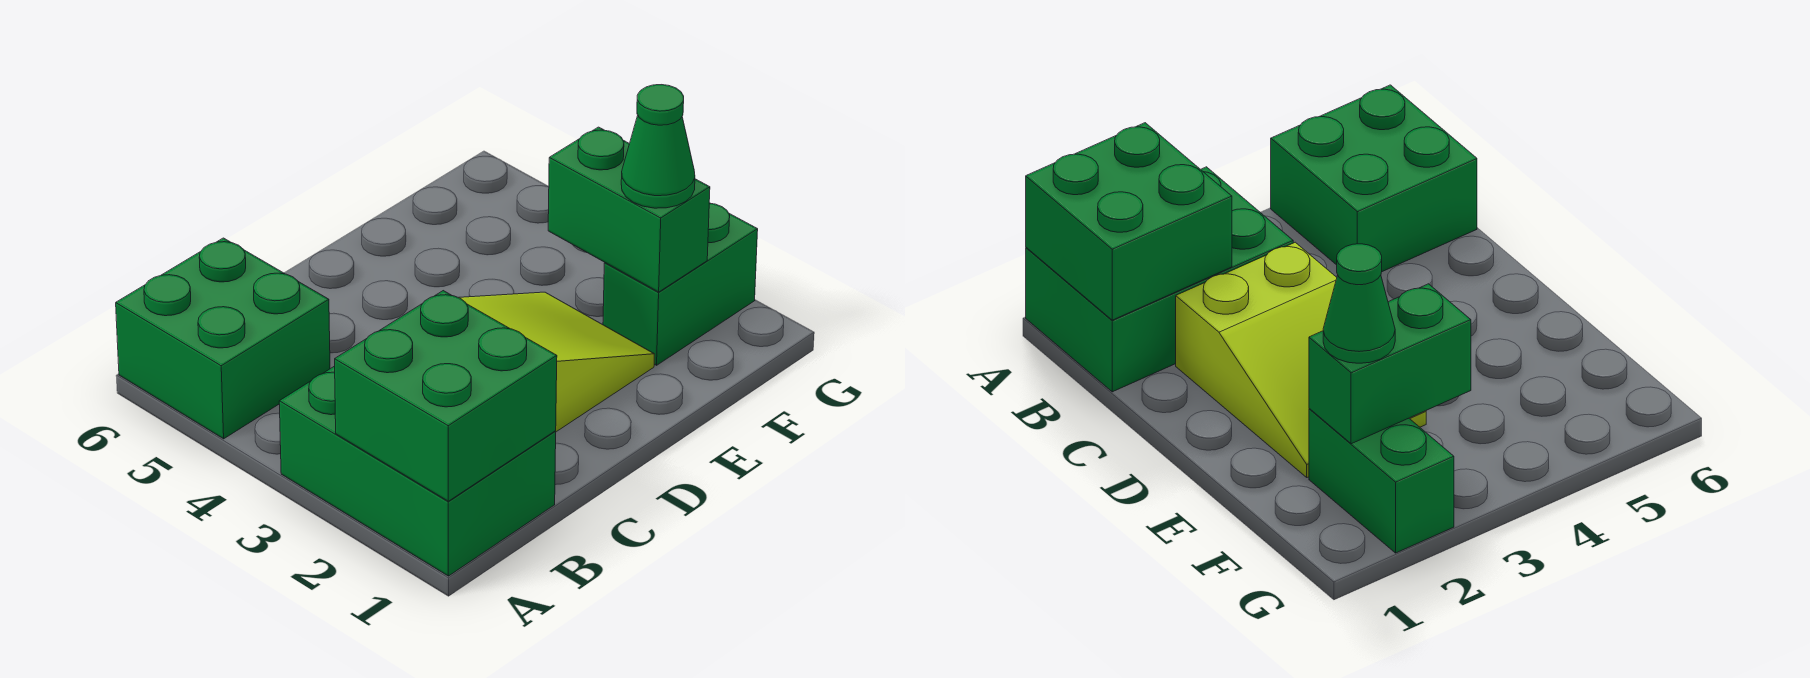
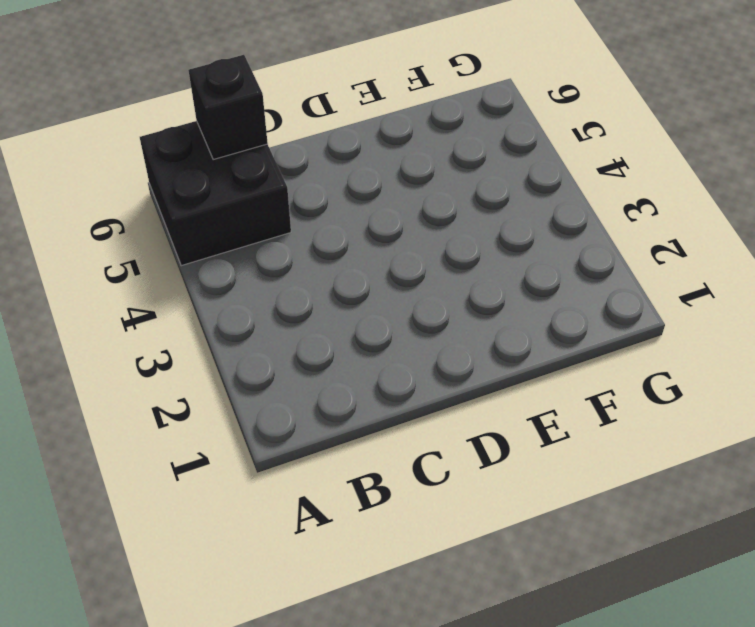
black brick A5:B6 level 1 -> green brick A5:B6 level 1
black brick B6 level 2 -> none
none -> green brick A1:B3 level 1
none -> lime slope C2:E3 level 1 top C

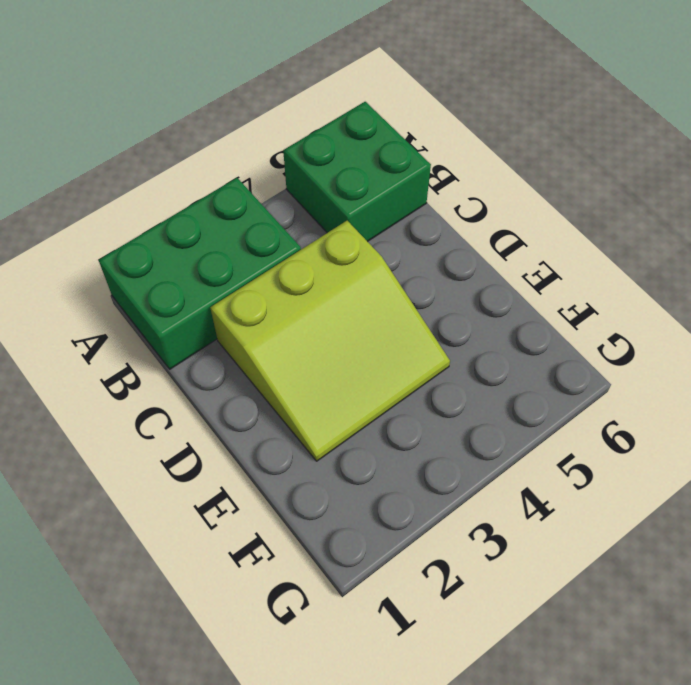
lime slope C2:E4 level 1 top C -> lime slope C2:E3 level 1 top C
none -> green brick F2:G2 level 1
none -> green brick A1:B2 level 2

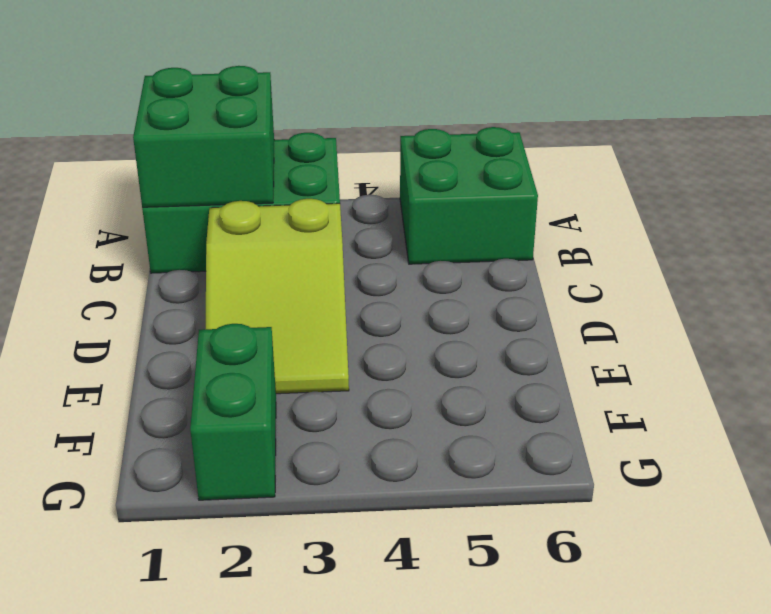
none -> green brick F2:F3 level 2
none -> green cone F2 level 3

